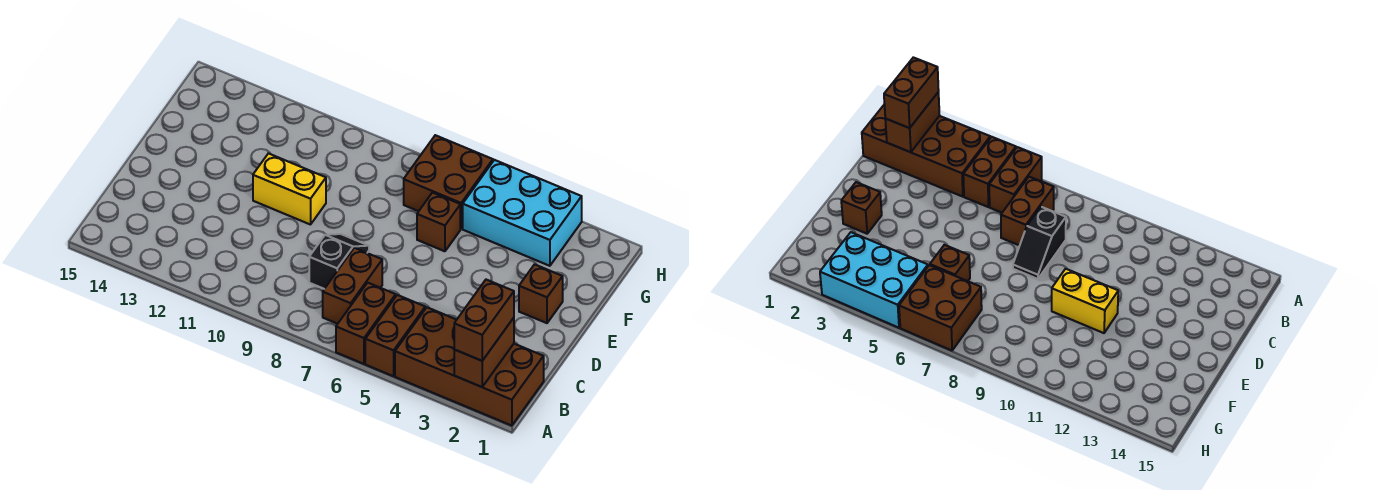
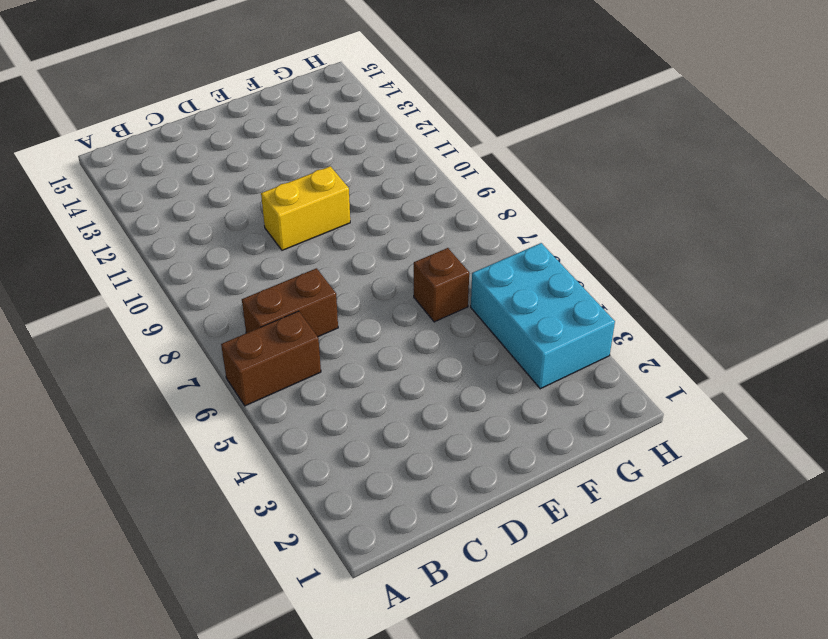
yellow brick D10:E10 level 1 -> yellow brick E10:E11 level 1
none -> brown brick A1:B4 level 1
none -> brown brick A5:B5 level 1
none -> black slope C8:D8 level 1 top C

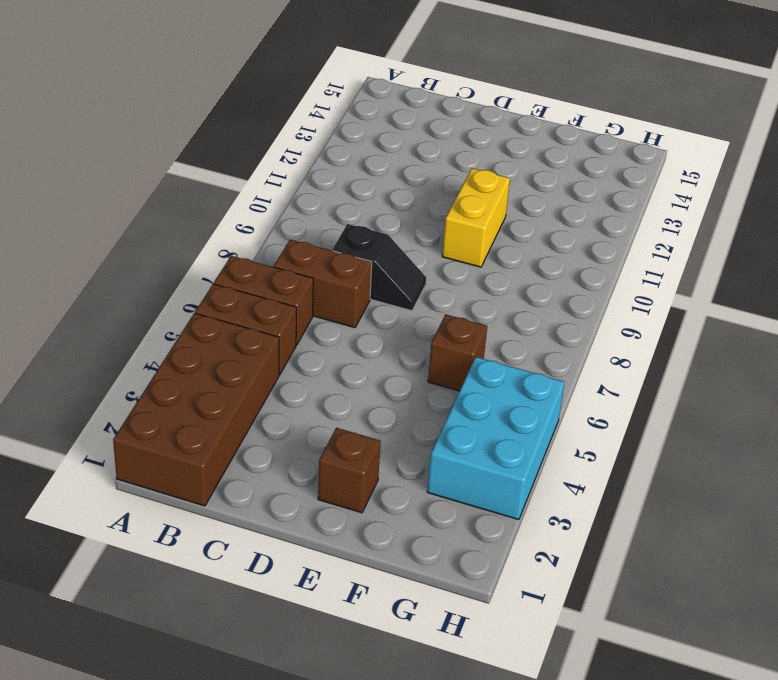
none -> brown brick G6:H7 level 1
none -> brown brick A2:B2 level 2
none -> brown brick A2:B2 level 3

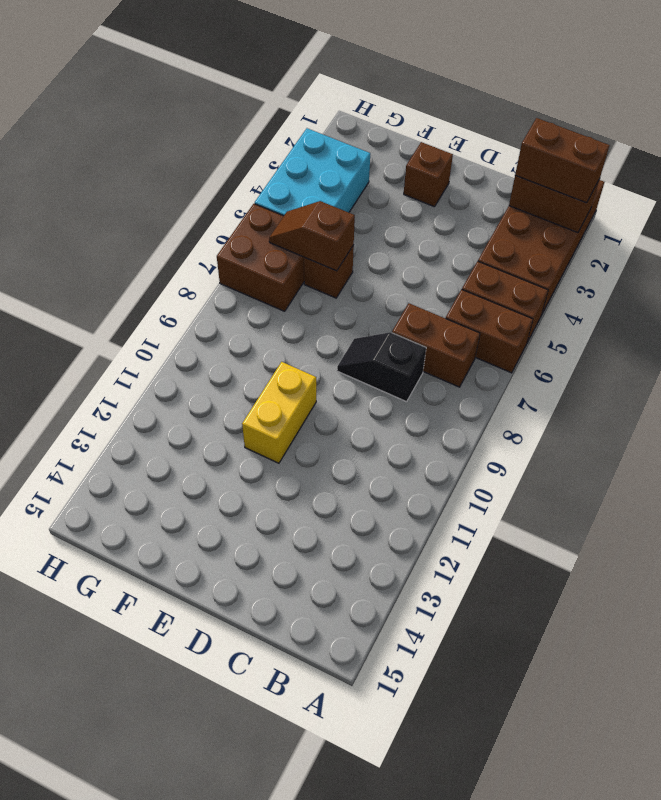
brown slope F6:G6 level 2 top F -> none

